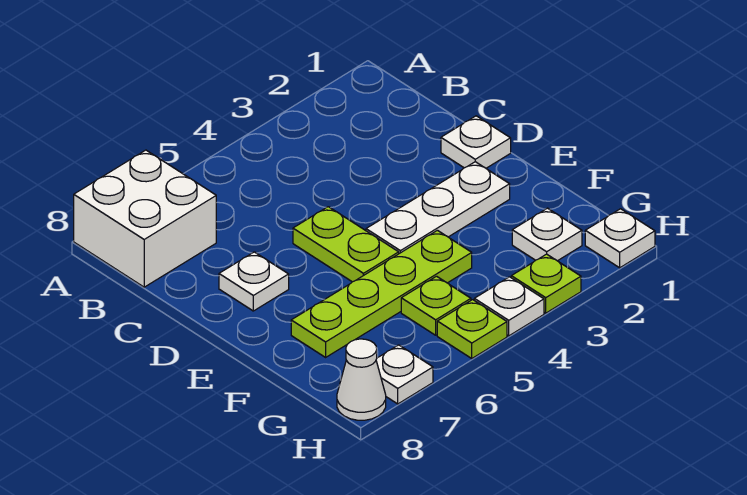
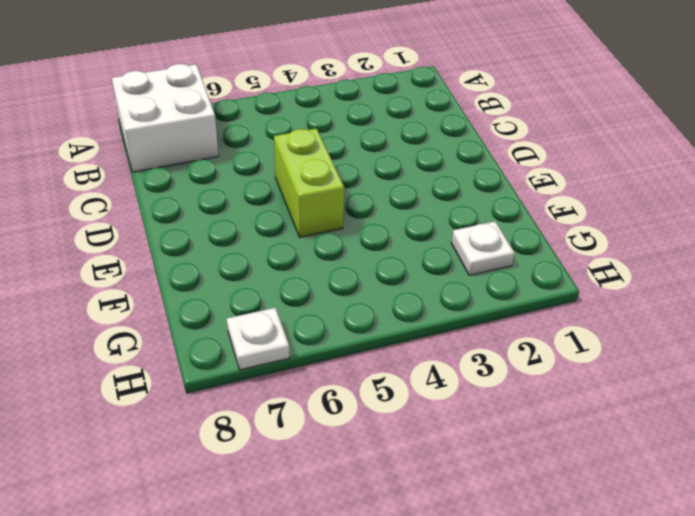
lime brick D5:E5 level 1 -> lime plate D5:E5 level 1
none -> white plate D1 level 1
none -> white plate D7 level 1
none -> white plate E2:E4 level 1

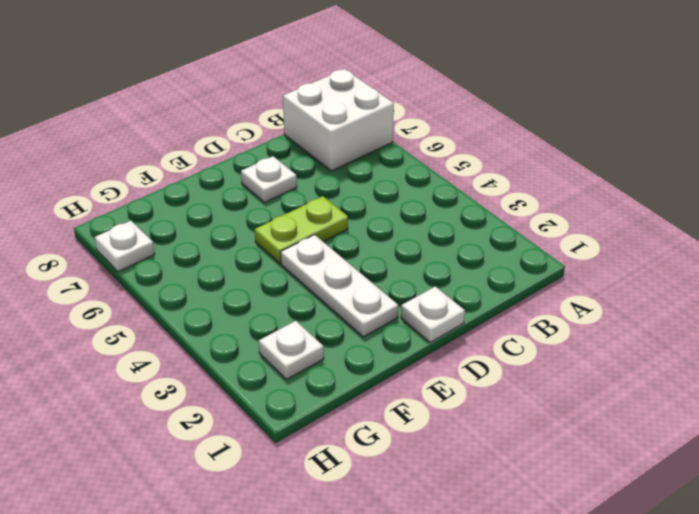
none -> lime plate F4:F7 level 1
none -> lime plate G5 level 1
none -> white plate H1 level 1

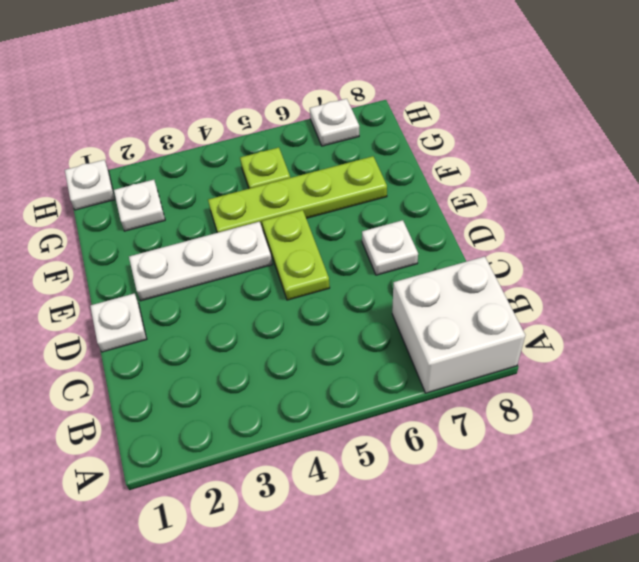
none -> lime plate H3 level 1
none -> white plate H4 level 1
none -> lime plate H5 level 1

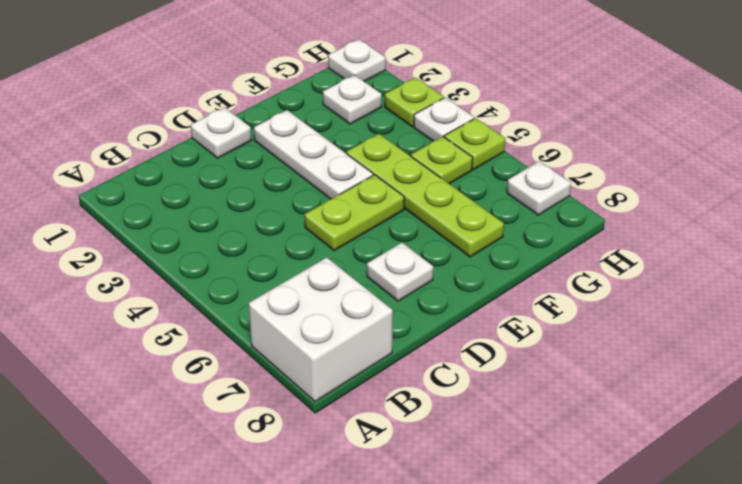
none -> white cone H8 level 1

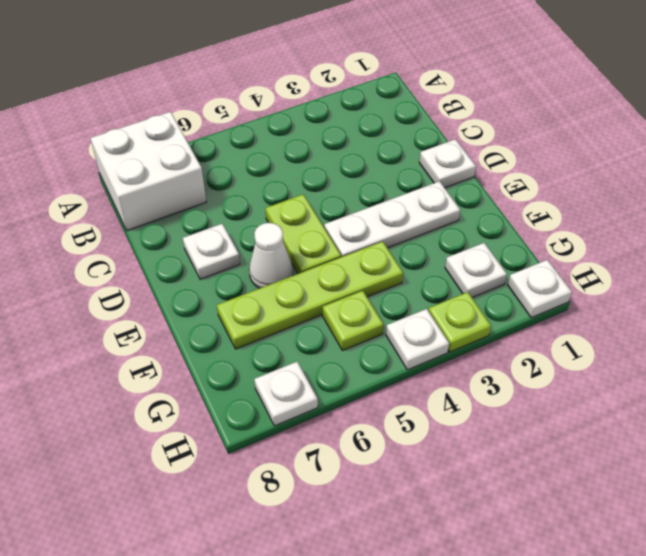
white cone E6 level 1 -> white cone H8 level 1
none -> lime plate H5 level 1

